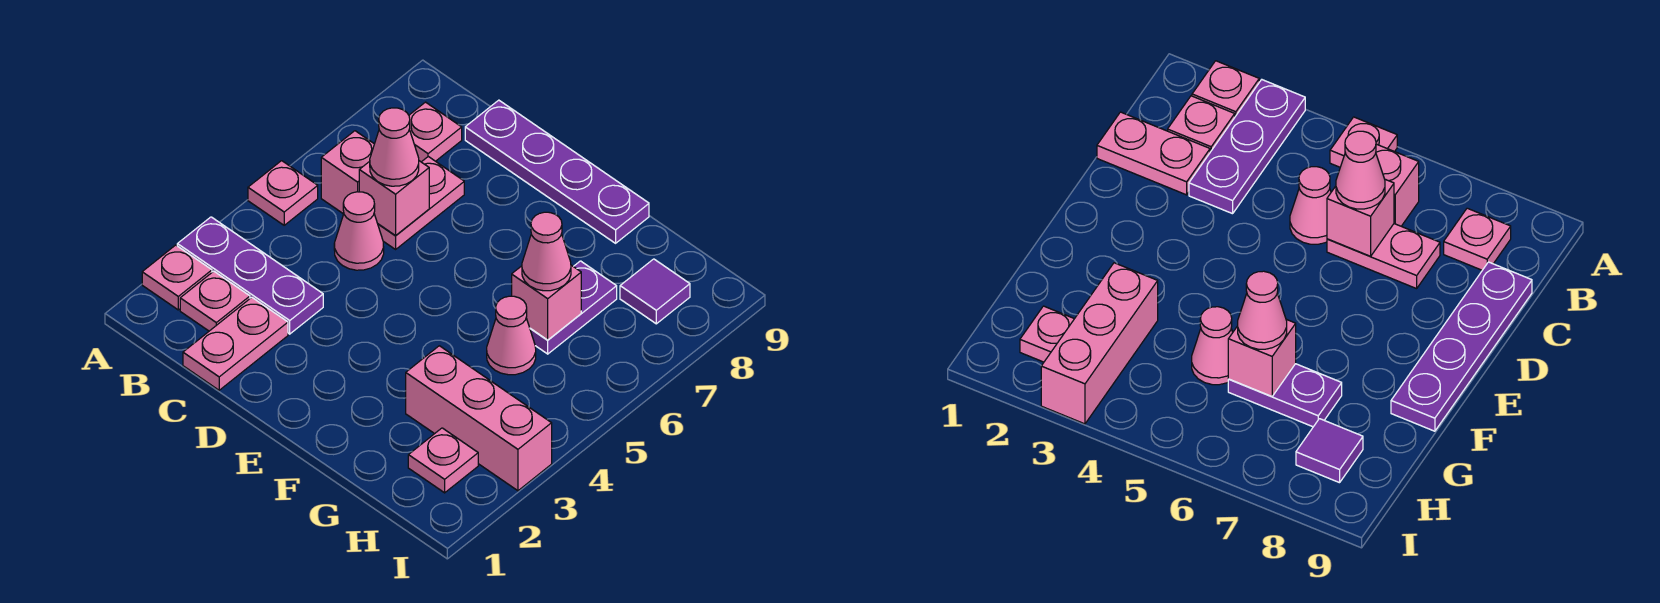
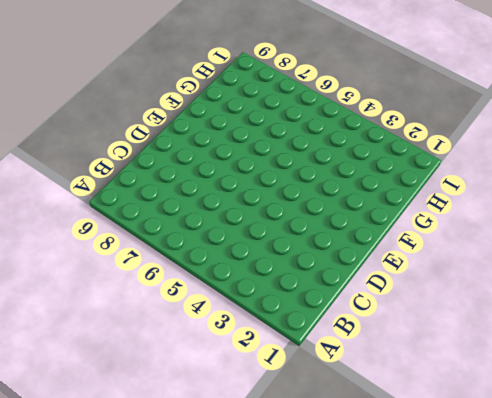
none -> pink plate A2 level 1
none -> purple plate A3:C3 level 1
none -> pink plate A5 level 1

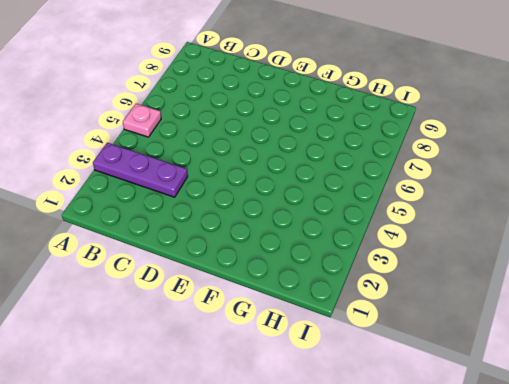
none -> pink plate A2 level 1
none -> pink plate B2 level 1
none -> pink brick B6 level 1

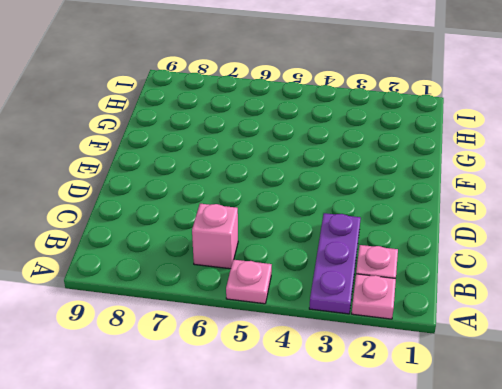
none -> pink plate B8 level 1
none -> pink plate C1:C2 level 1
none -> pink cone C5 level 1

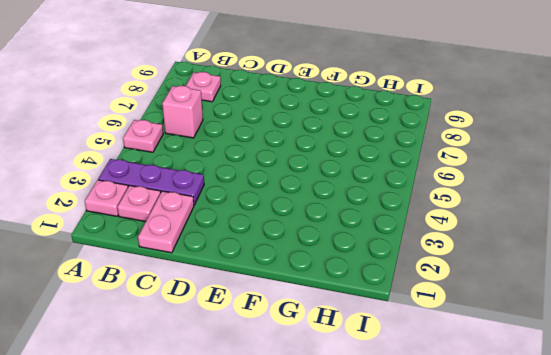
none -> pink cone C5 level 1
none -> pink plate C6:C7 level 1
none -> purple plate C9:F9 level 1

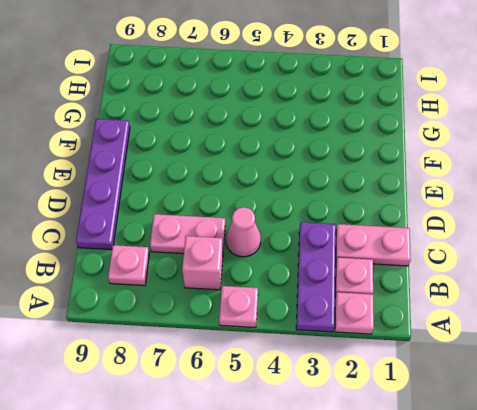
none -> pink brick G3:I3 level 1
none -> pink cone G5 level 1
none -> purple plate G6:G7 level 1

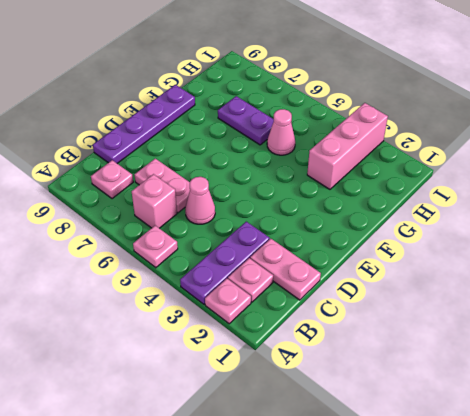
none -> pink plate H2 level 1
none -> purple tile H8 level 1
none -> pink brick C6 level 2

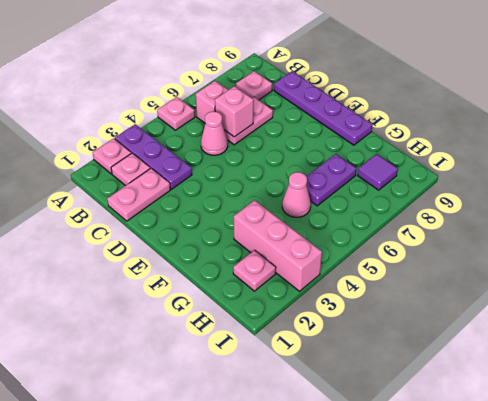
none -> pink brick G6 level 2
none -> pink cone C6 level 3
none -> pink cone G6 level 3

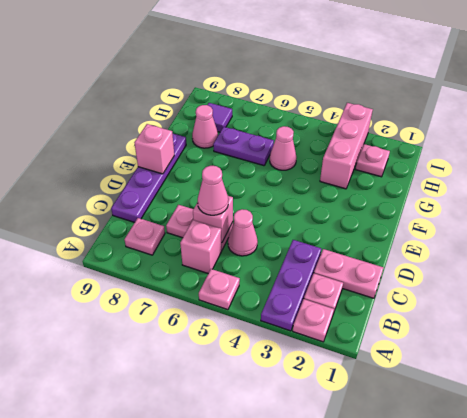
pink brick E9 level 2 -> pink brick G6 level 2
pink cone G8 level 1 -> pink cone G6 level 3

